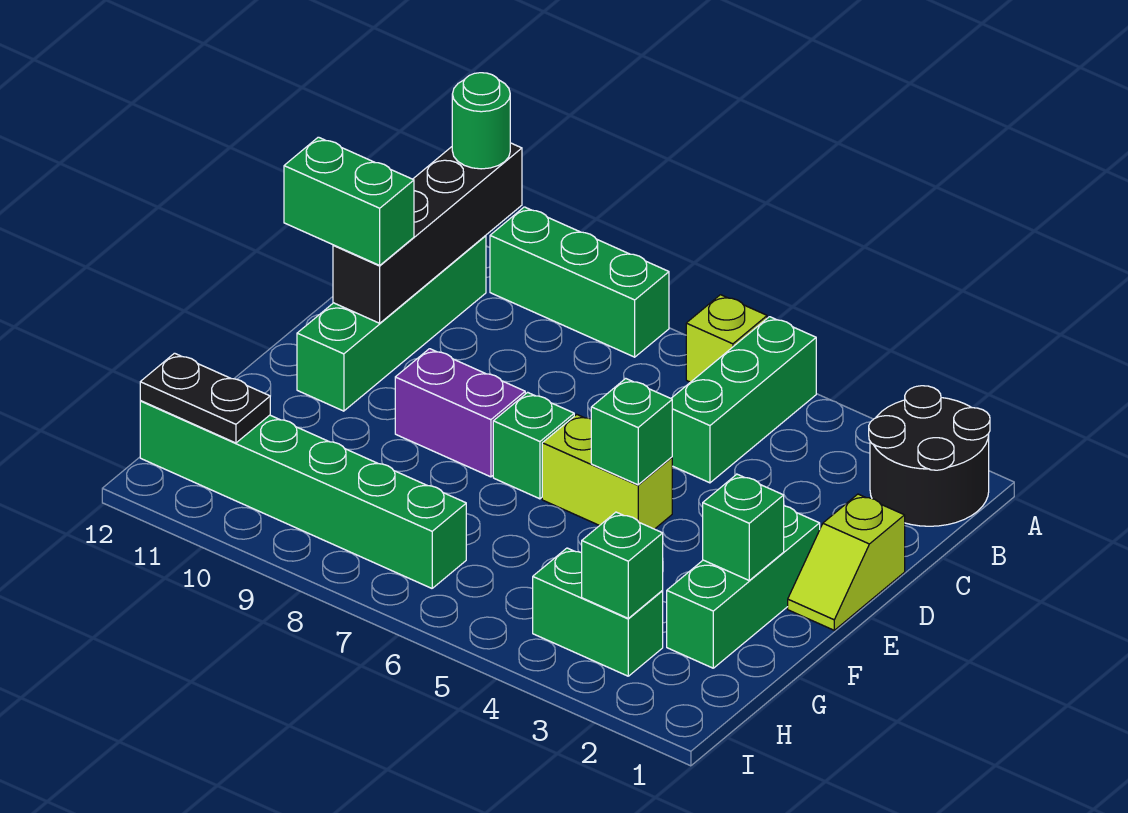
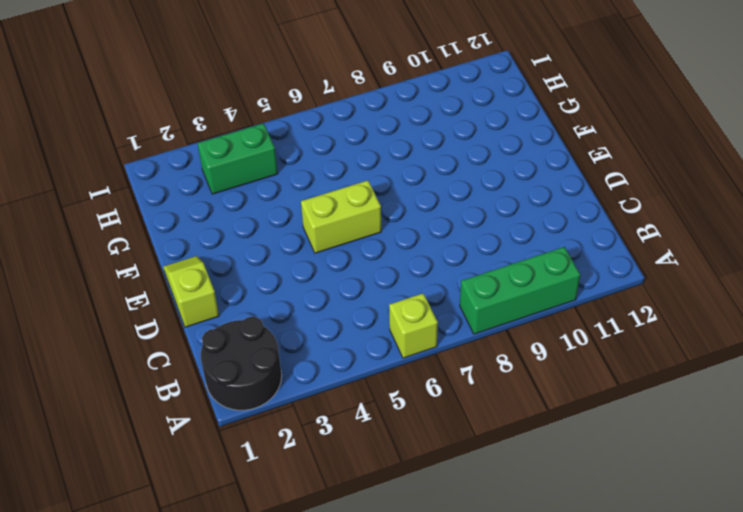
none -> green brick A5:C5 level 1
none -> green brick B11:E11 level 1
none -> green brick E2:G2 level 1

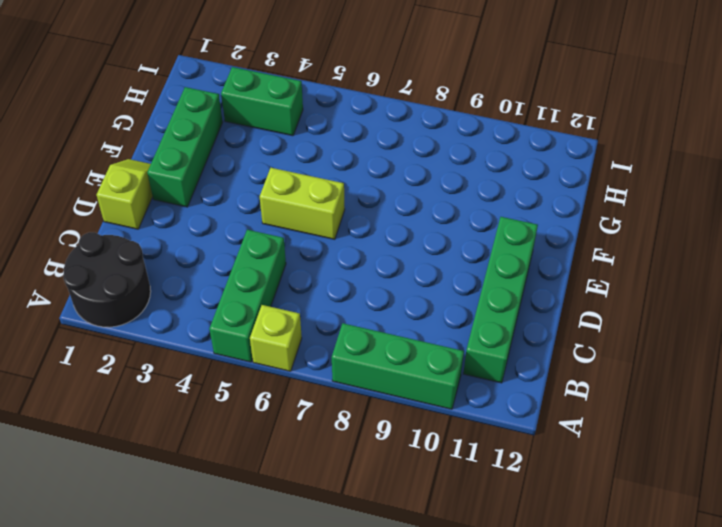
none -> green brick E7 level 1
none -> purple brick E8:E9 level 1
none -> green brick H7:H12 level 1

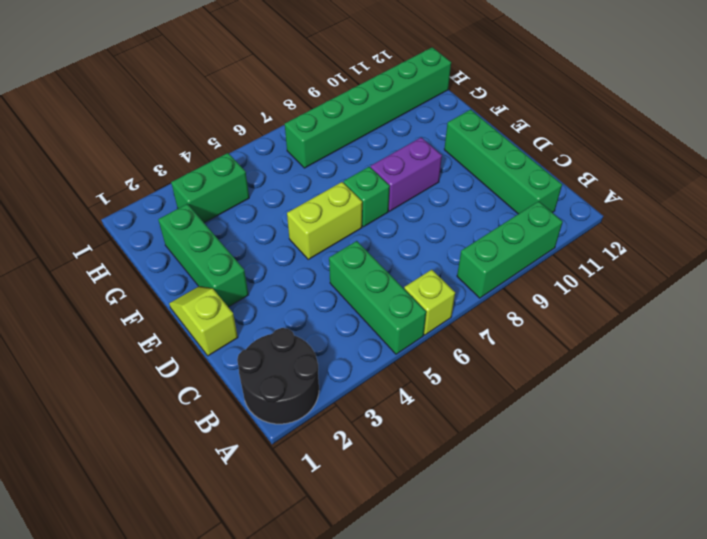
none -> black brick A11:D11 level 2
none -> green brick E5 level 2
none -> green brick F2 level 2

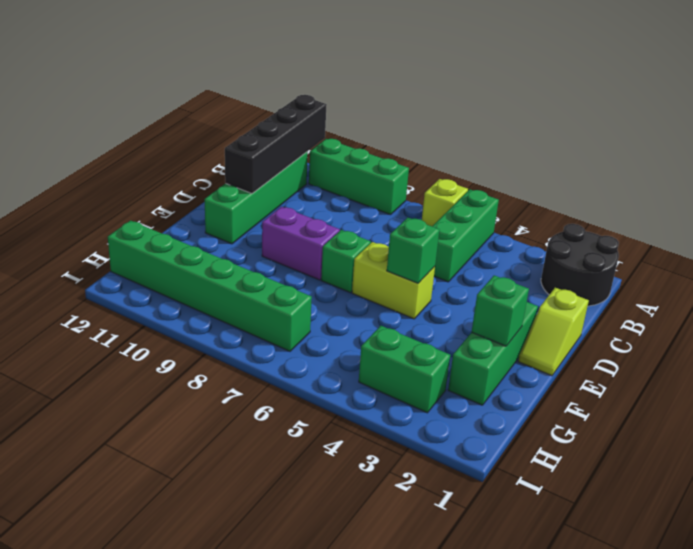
none -> green brick H3 level 2
none -> black plate H11:H12 level 2
none -> green round brick A11 level 3

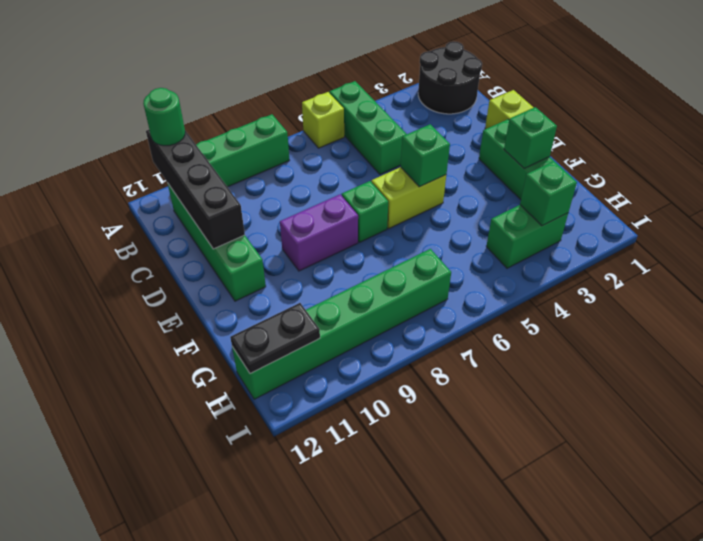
none -> green brick D11:D12 level 3

